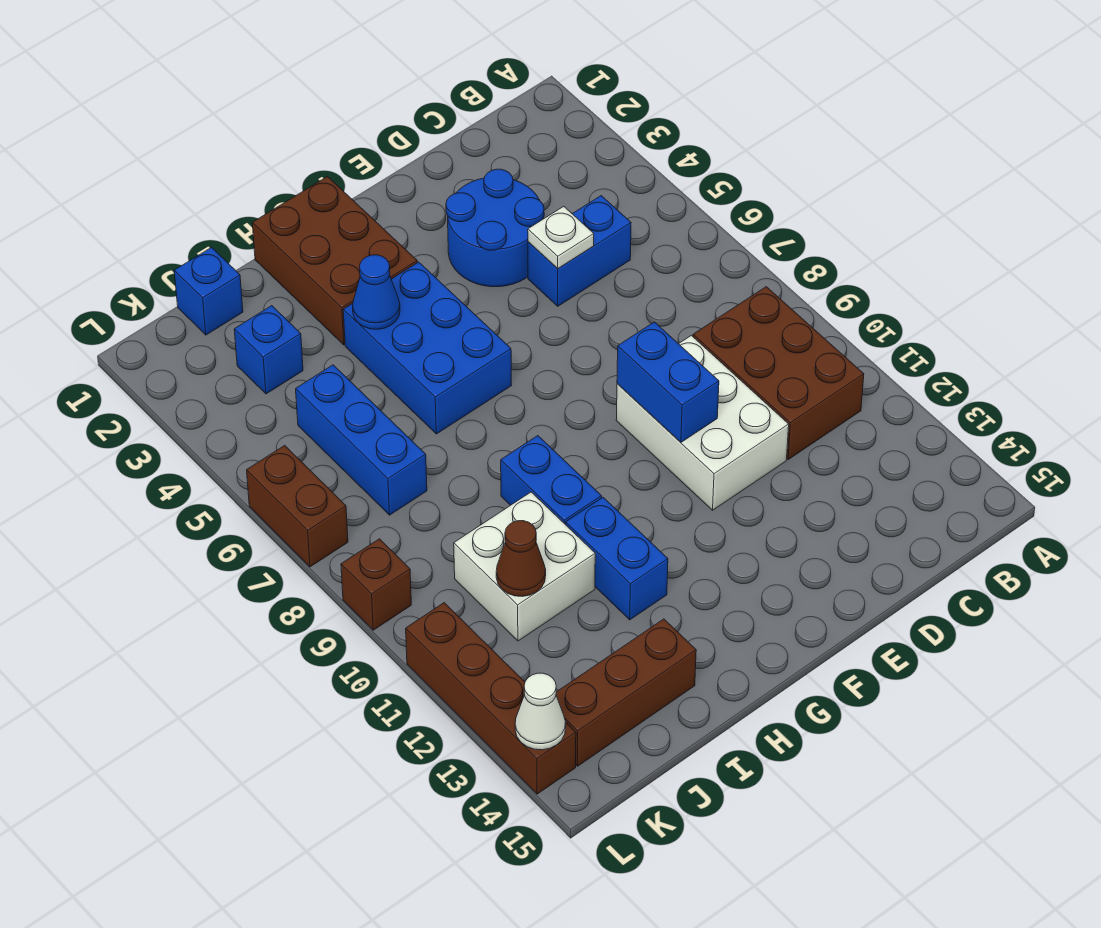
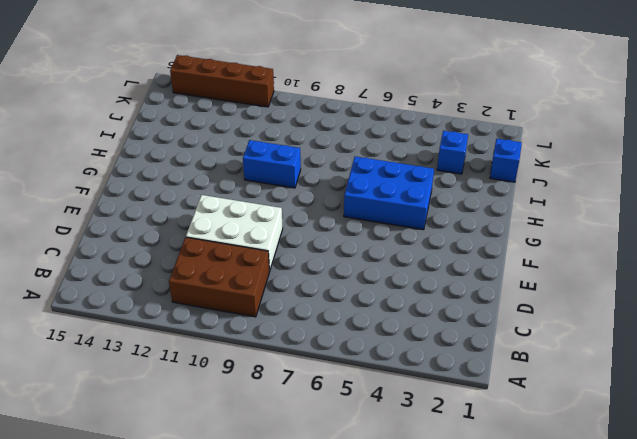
none -> blue brick C5:D5 level 1
none -> blue round brick D3:E4 level 1
none -> brown brick G1:H3 level 1

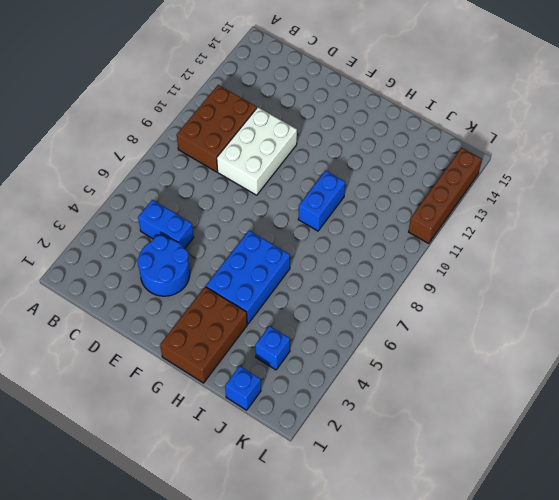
none -> blue brick H11:H12 level 1
none -> white brick I10:J11 level 1
none -> brown brick I14:K14 level 1

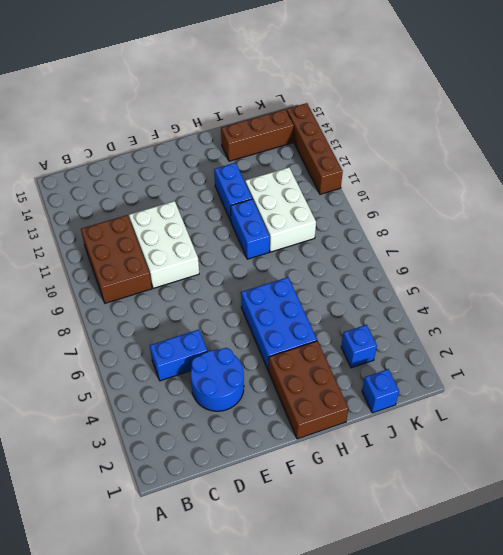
white brick I9:J11 level 1 -> white brick I10:J11 level 1
none -> blue brick J5:J7 level 1
none -> brown brick L6:L7 level 1
none -> brown brick L9 level 1

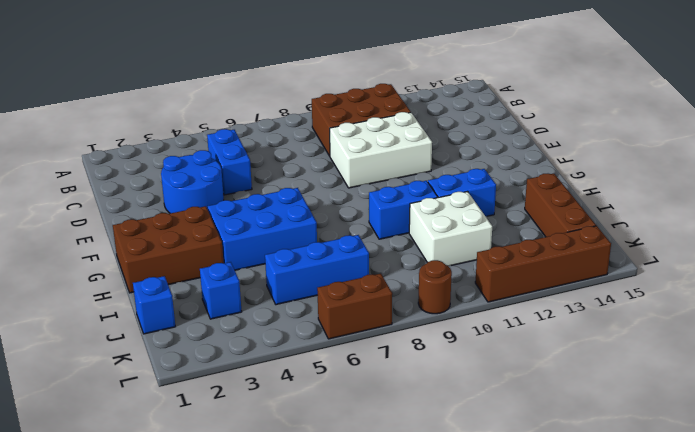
brown round brick L9 level 1 -> brown brick L9 level 1
none -> white plate D5 level 2
none -> blue brick E9:E10 level 2
none -> blue cone H4 level 2

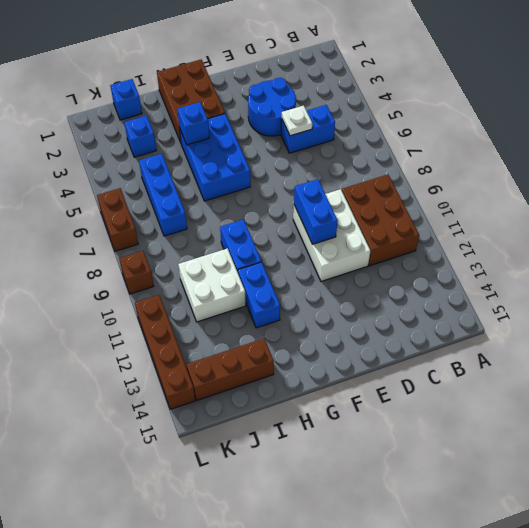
blue brick H4 level 2 -> blue cone H4 level 2
none -> brown cone J11 level 2
none -> white cone L14 level 2

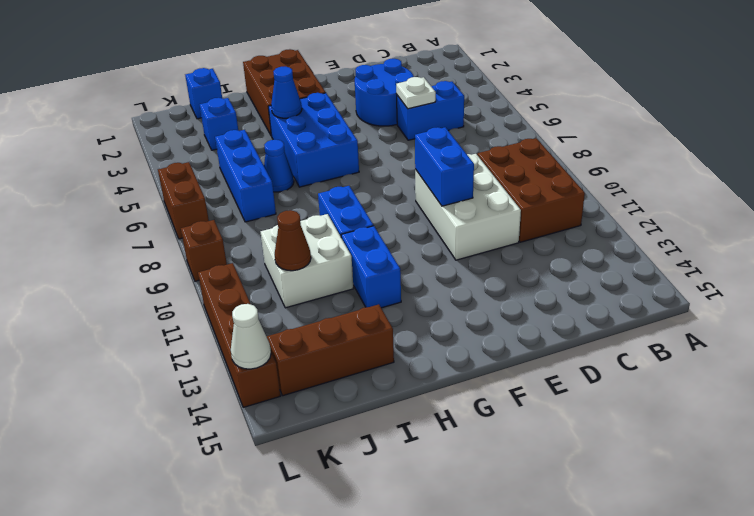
blue cone I6 level 1 -> none

